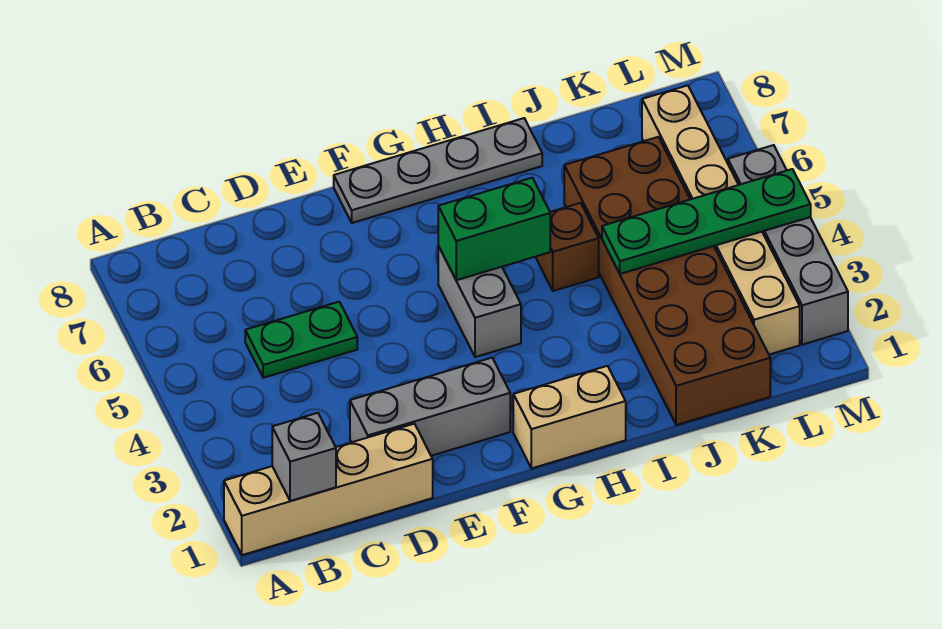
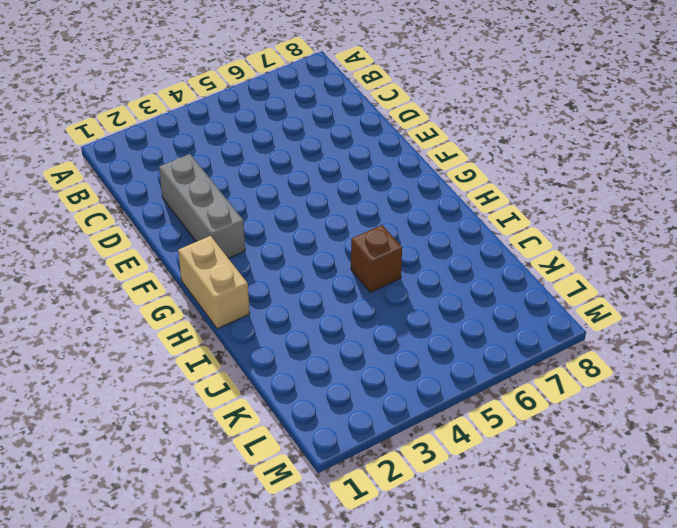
none -> tan brick A1:D1 level 1
none -> green plate C5:D5 level 1
none -> grey plate F8:I8 level 1

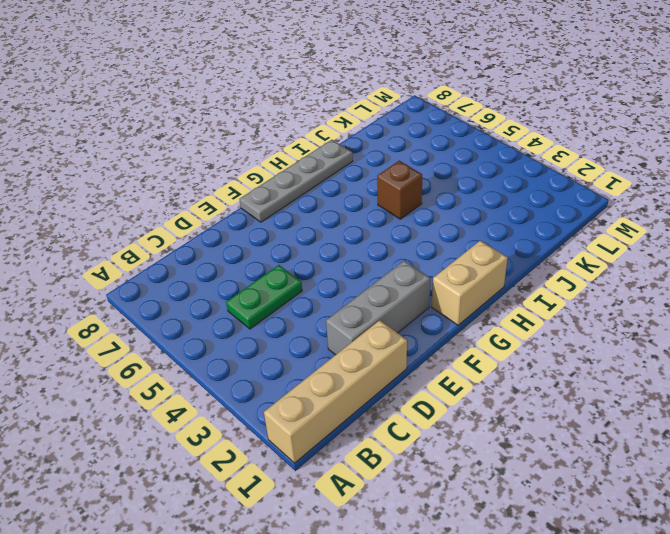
none -> grey brick G4:G5 level 1
none -> brown brick J1:K6 level 1
none -> tan brick L2:L7 level 1

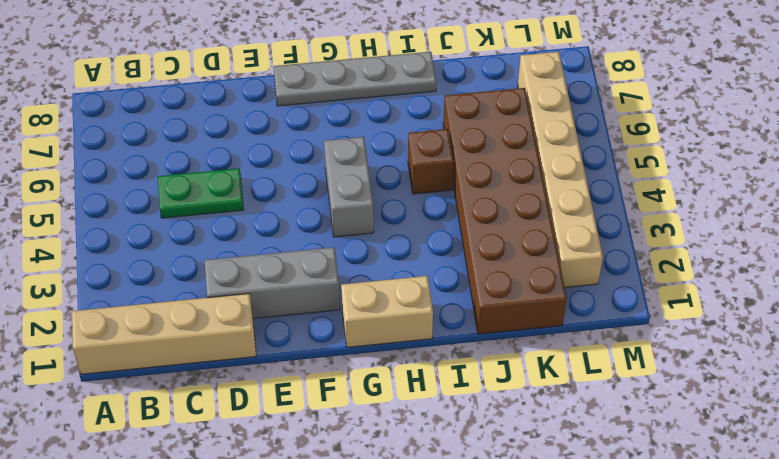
none -> grey brick M2:M5 level 1
none -> grey brick B1 level 2
none -> green brick G5:H5 level 2

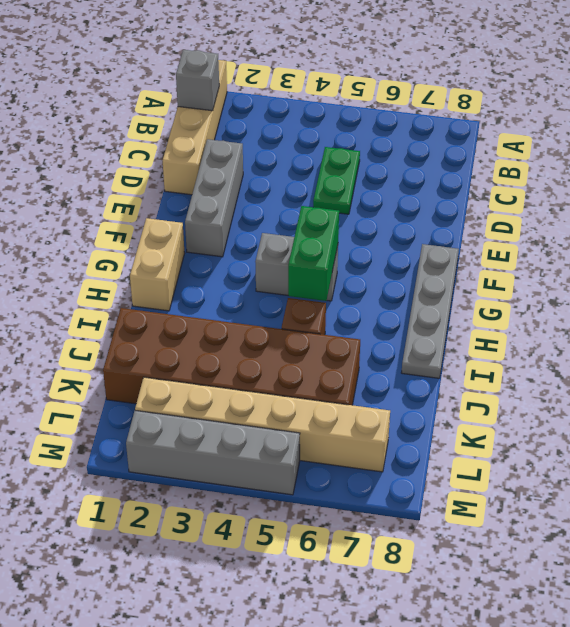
none -> green plate J4:M4 level 2

